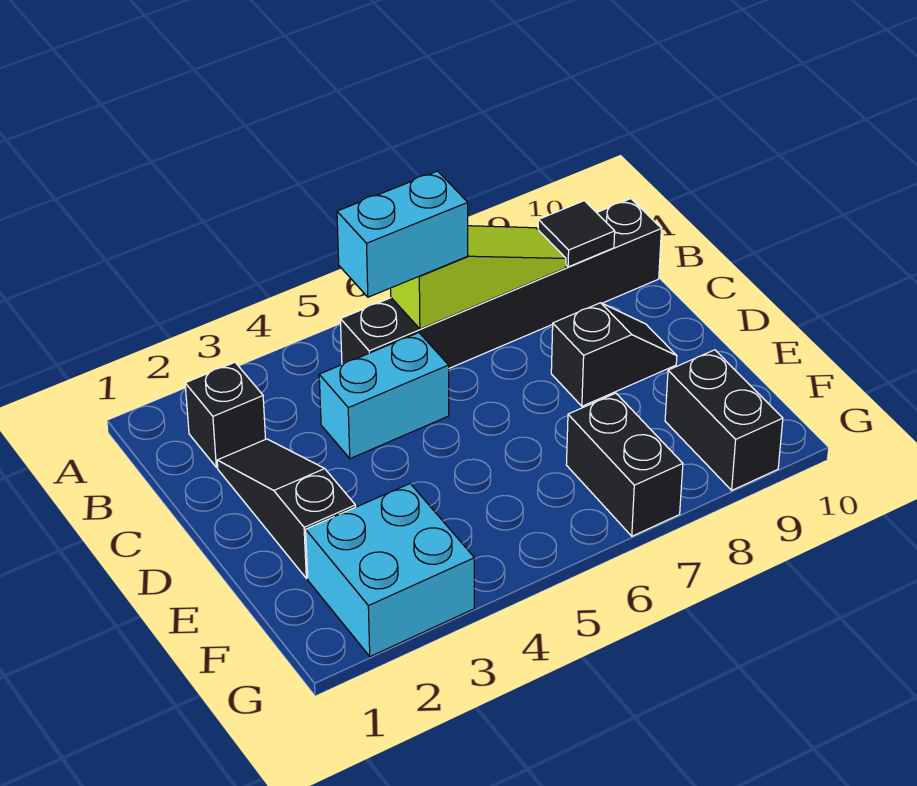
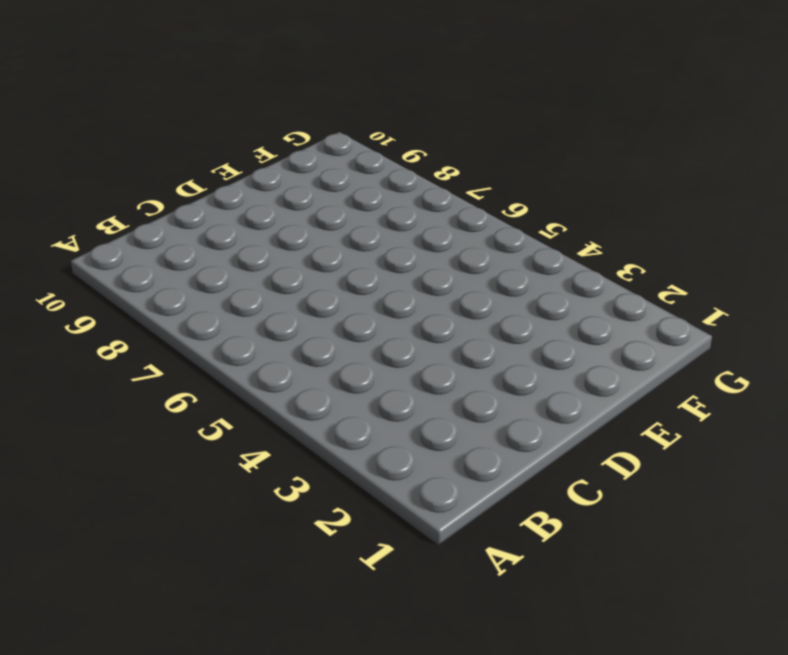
none -> black brick B2 level 1
none -> black brick B5:B10 level 1

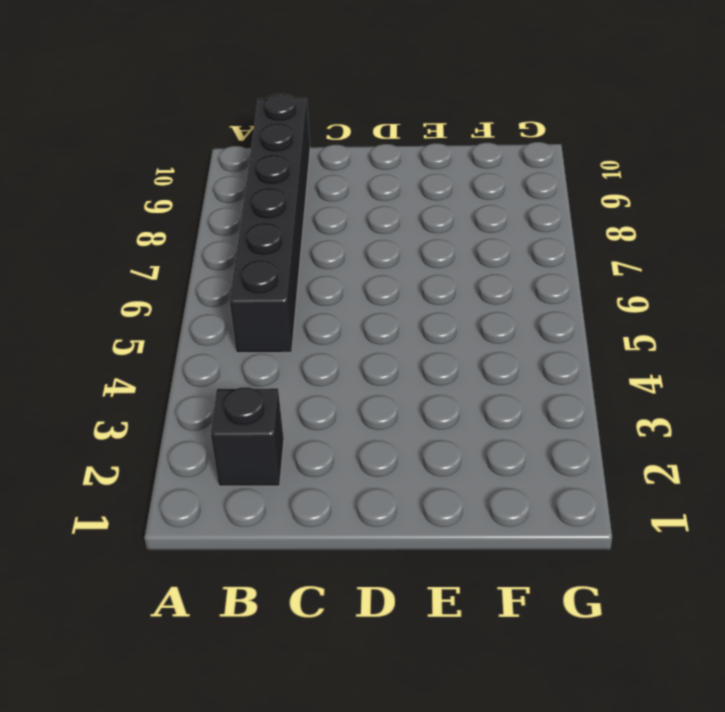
none -> black slope C2:E2 level 1 top E
none -> cyan brick C4:C5 level 1

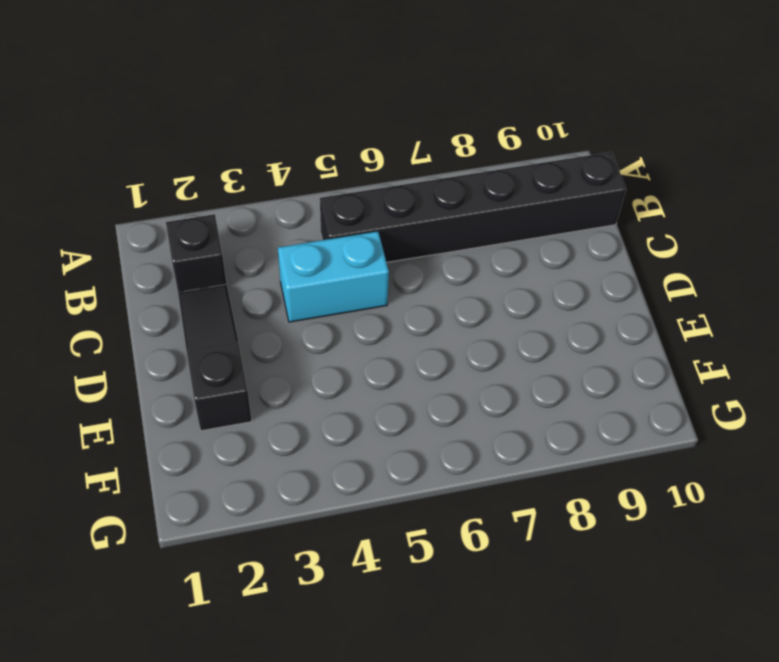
none -> black slope D8:D9 level 1 top 8
none -> cyan brick F2:G3 level 1

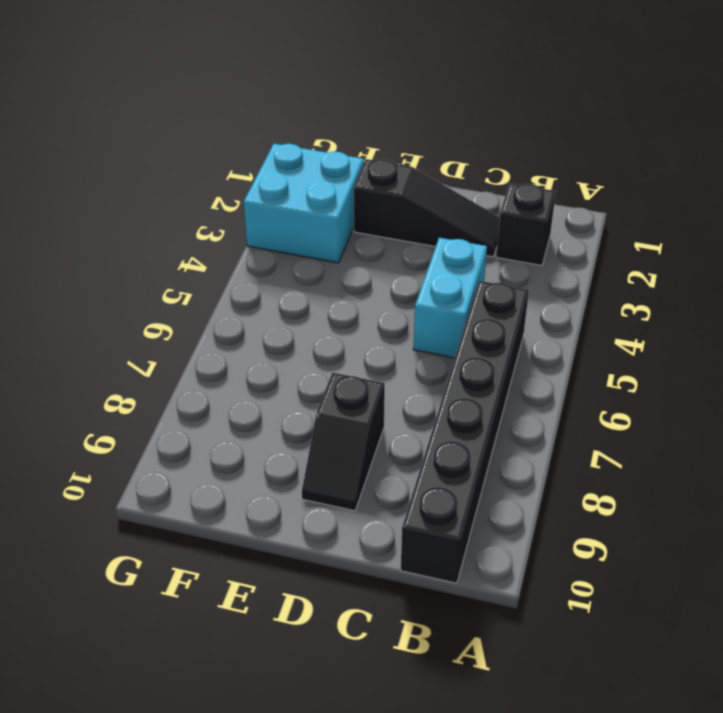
none -> black brick F7:G7 level 1
none -> black brick F9:G9 level 1

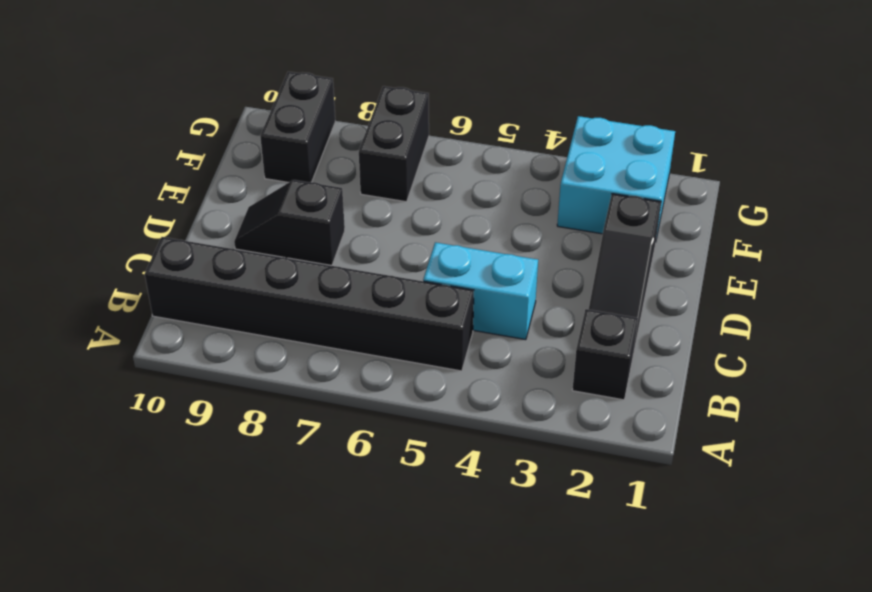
none -> lime slope B6:B8 level 2 top 6
none -> black tile B9 level 2

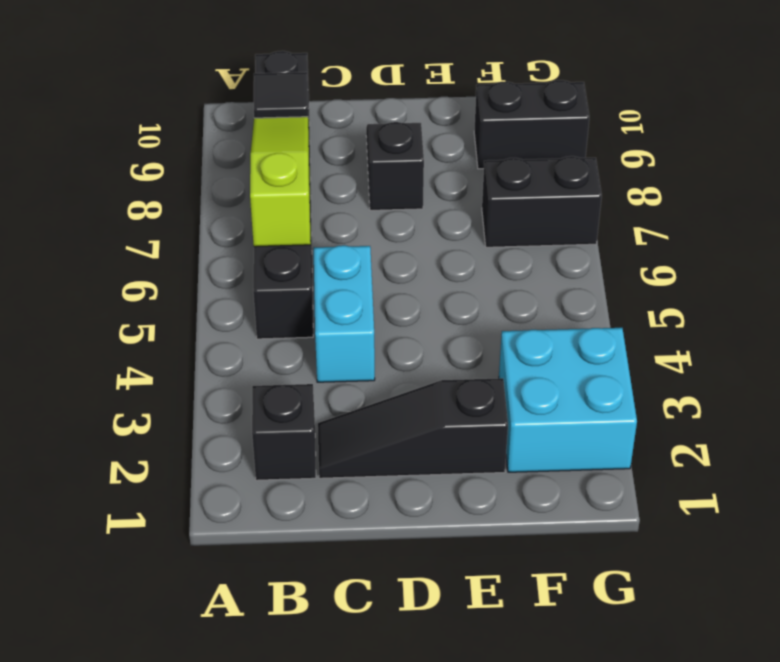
none -> cyan brick B5:B6 level 3

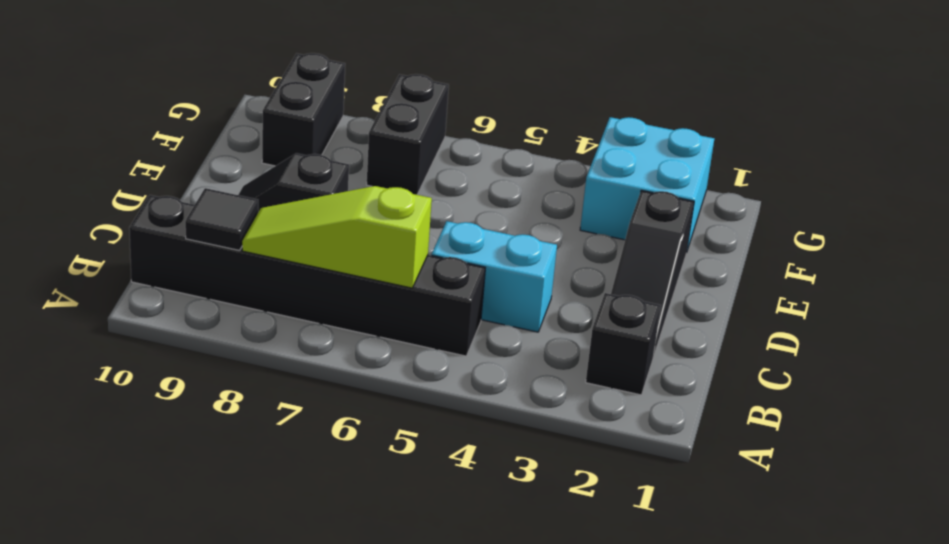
none -> cyan brick B5:B6 level 3

